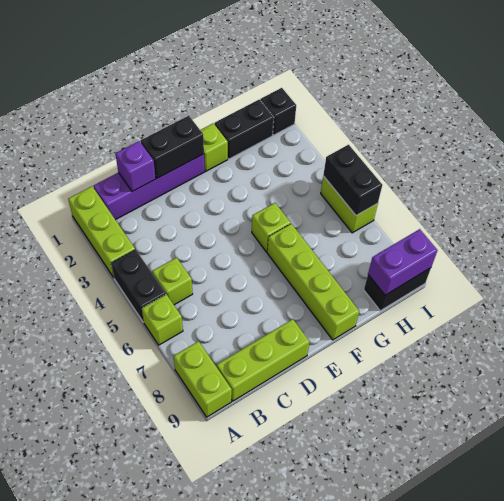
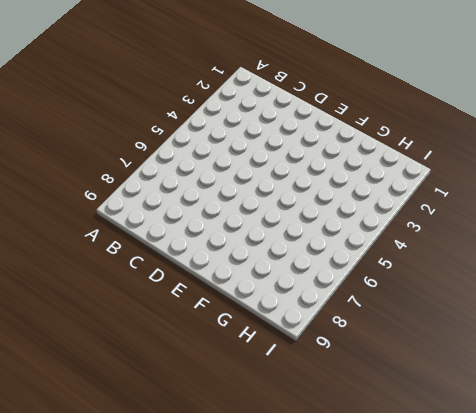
none -> lime brick A1:A3 level 1
none -> black brick A4:A5 level 1
none -> lime brick A6 level 1

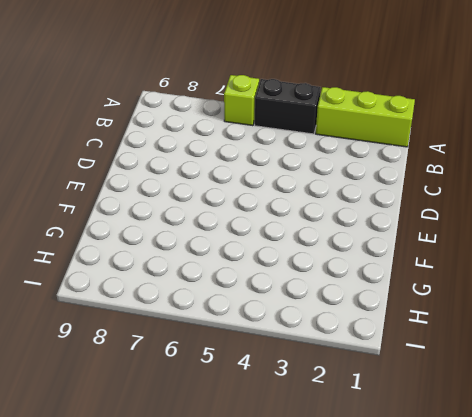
none -> lime brick A8:A9 level 1
none -> purple brick B1:E1 level 1
none -> lime brick B5 level 1

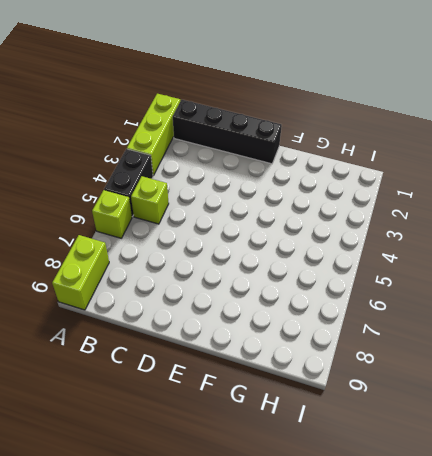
black brick B1:E1 level 1 -> purple brick B1:E1 level 1
none -> lime brick B9:D9 level 1
none -> lime brick F1 level 1
none -> lime brick F5 level 1

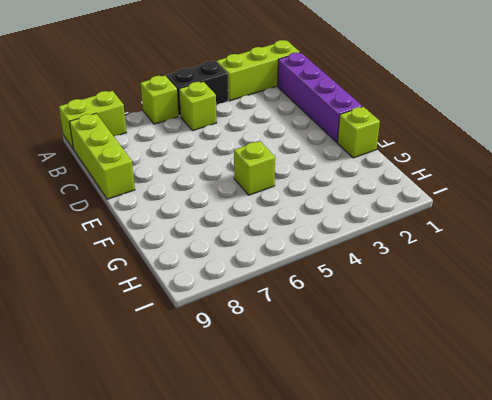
none -> lime brick F6:F9 level 1
none -> black brick G1:H1 level 1
none -> black brick H9:I9 level 1

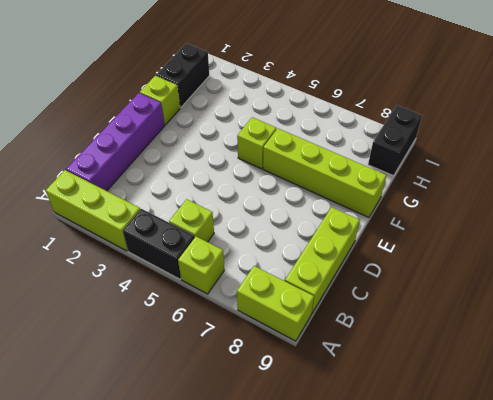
none -> black brick I1 level 1
none -> lime brick I5:I6 level 1
none -> purple brick C1 level 2

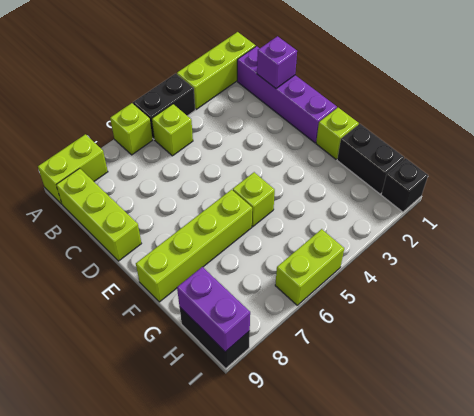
none -> black brick D1:E1 level 2
none -> black brick I5:I6 level 2

